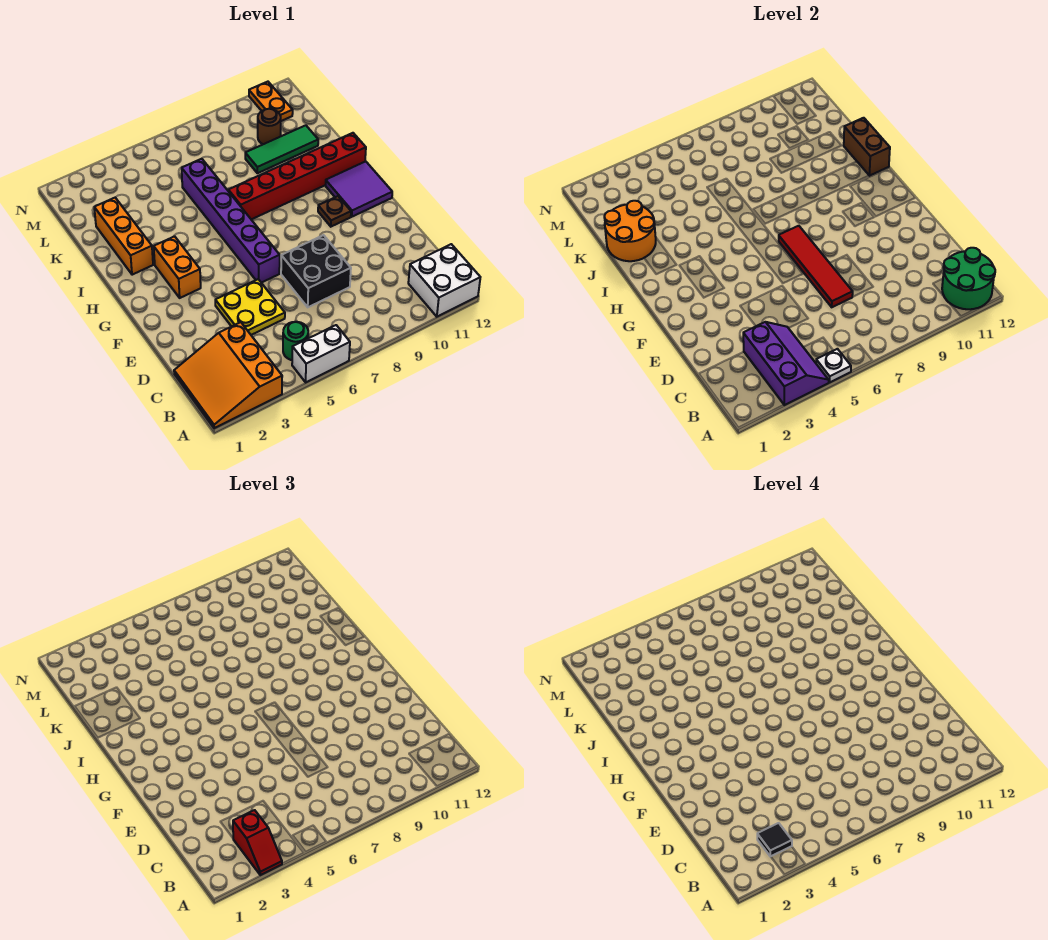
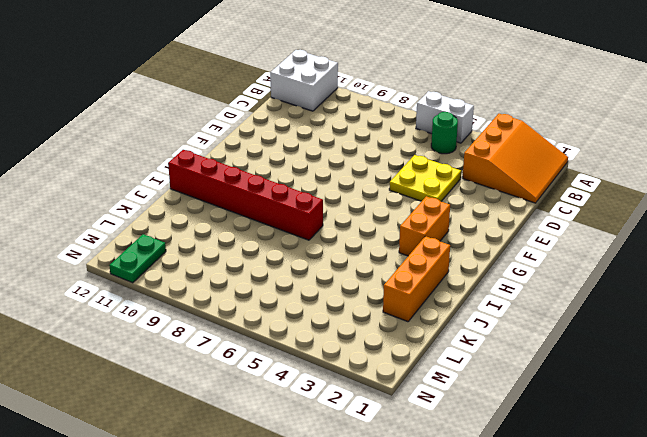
green plate M11:N11 level 1 -> orange plate M11:N11 level 1
none -> black brick D7:E8 level 1
none -> purple brick F6:K6 level 1
none -> brown plate G10 level 1

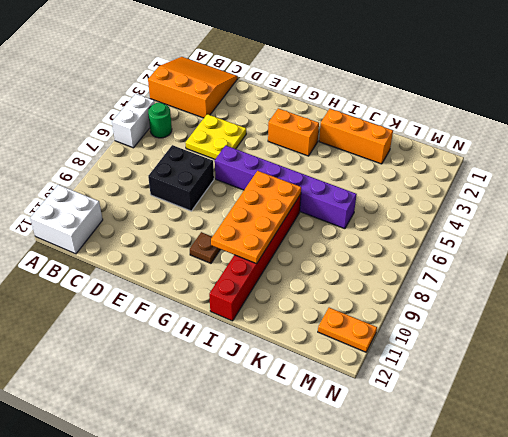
orange plate H7:I10 level 2 -> none
none -> purple tile G11:H12 level 1
none -> green tile K9:K11 level 1
none -> brown round brick L10 level 1

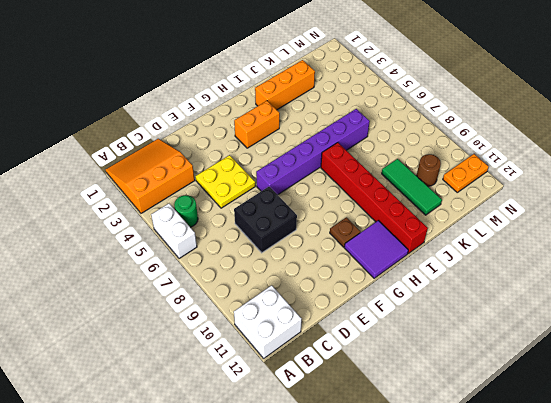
none -> purple slope A3:C4 level 2 top 3
none -> white plate A5 level 2
none -> green round brick A11:B12 level 2

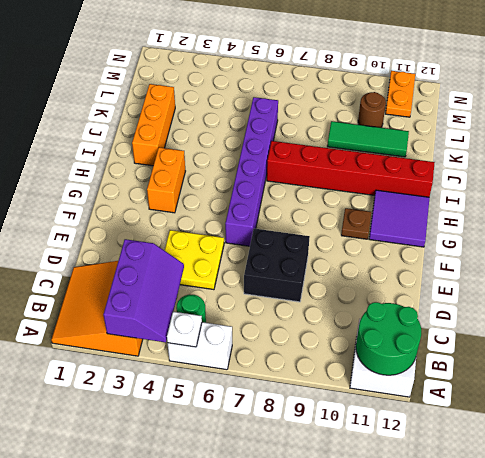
none -> red tile D7:G7 level 2
none -> brown brick I12:J12 level 2
none -> orange round brick J1:K2 level 2

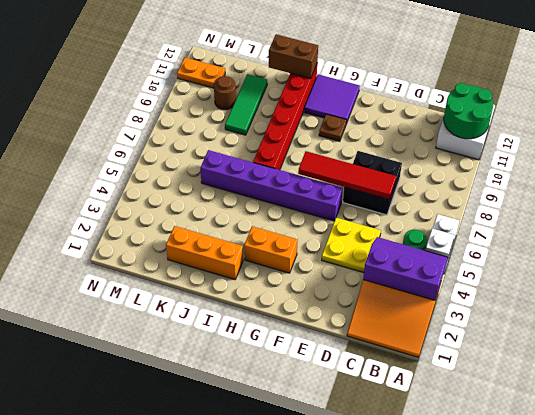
none -> orange round brick J1:K2 level 2
none -> red slope A3:B3 level 3 top B
none -> black tile B3 level 4

